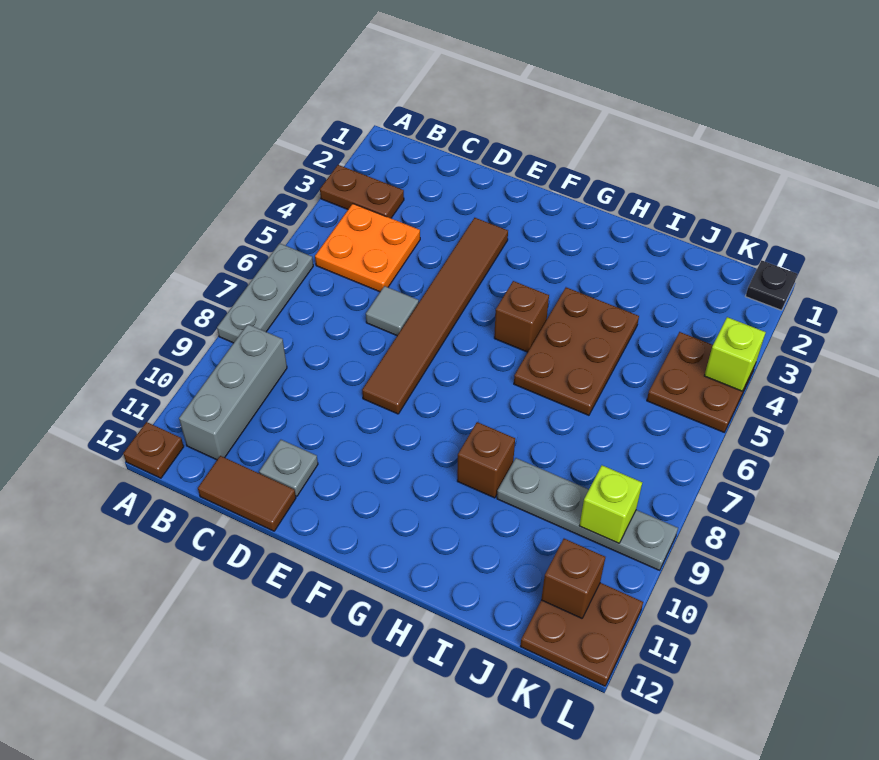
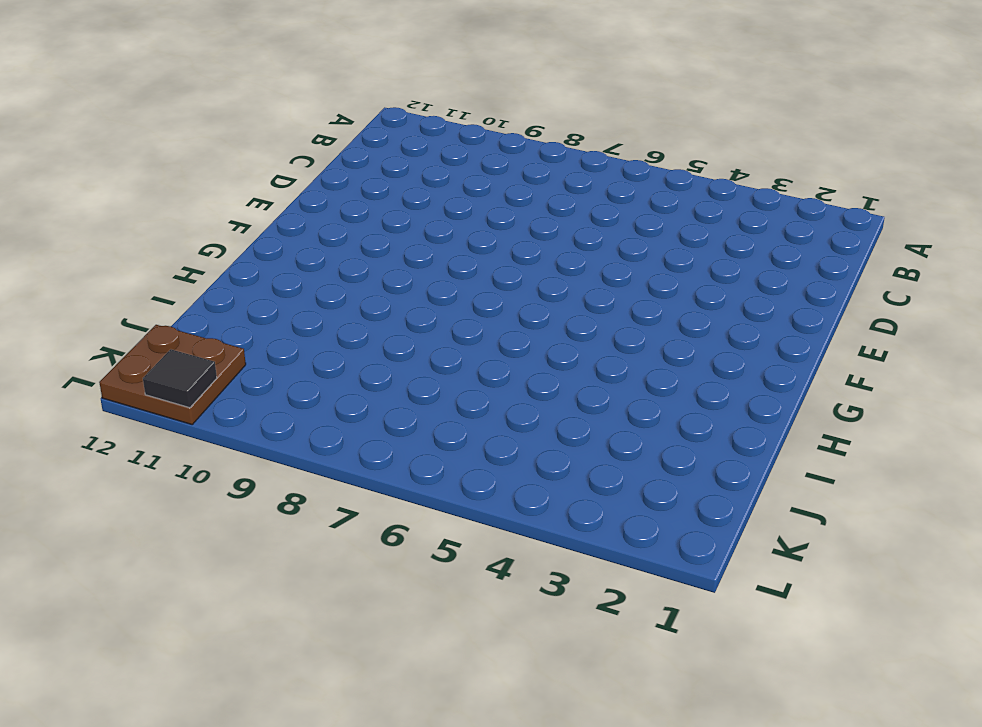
black tile L11 level 2 -> none
none -> brown plate A3:B3 level 1
none -> grey plate A6:A8 level 1
none -> brown plate A12 level 1

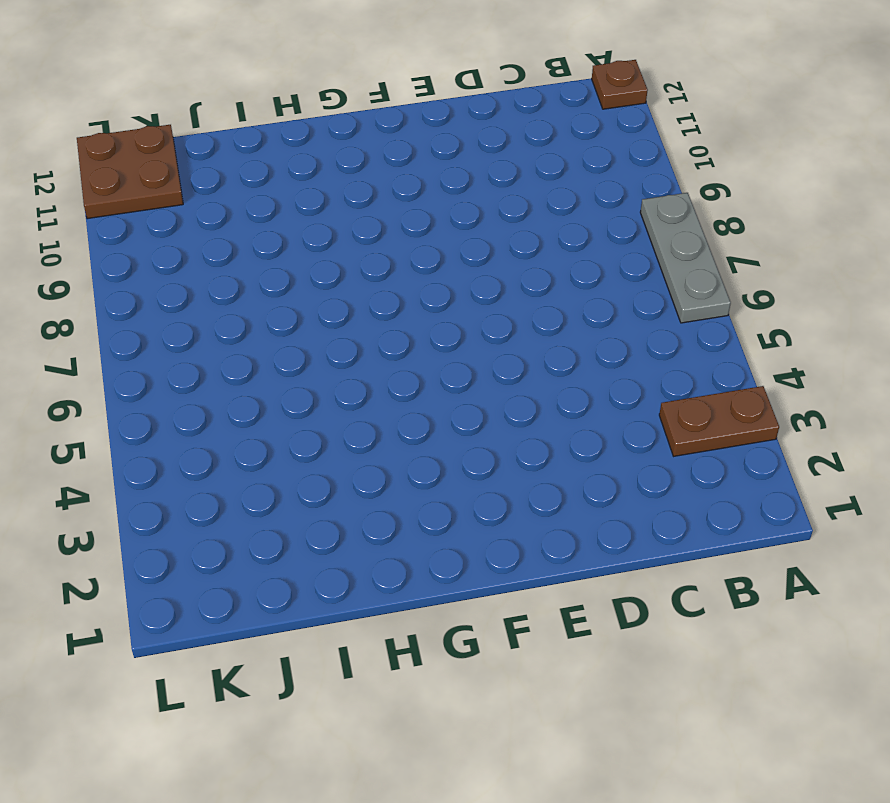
none -> orange plate B4:C5 level 1
none -> grey brick B9:B11 level 1
none -> brown tile C12:D12 level 1

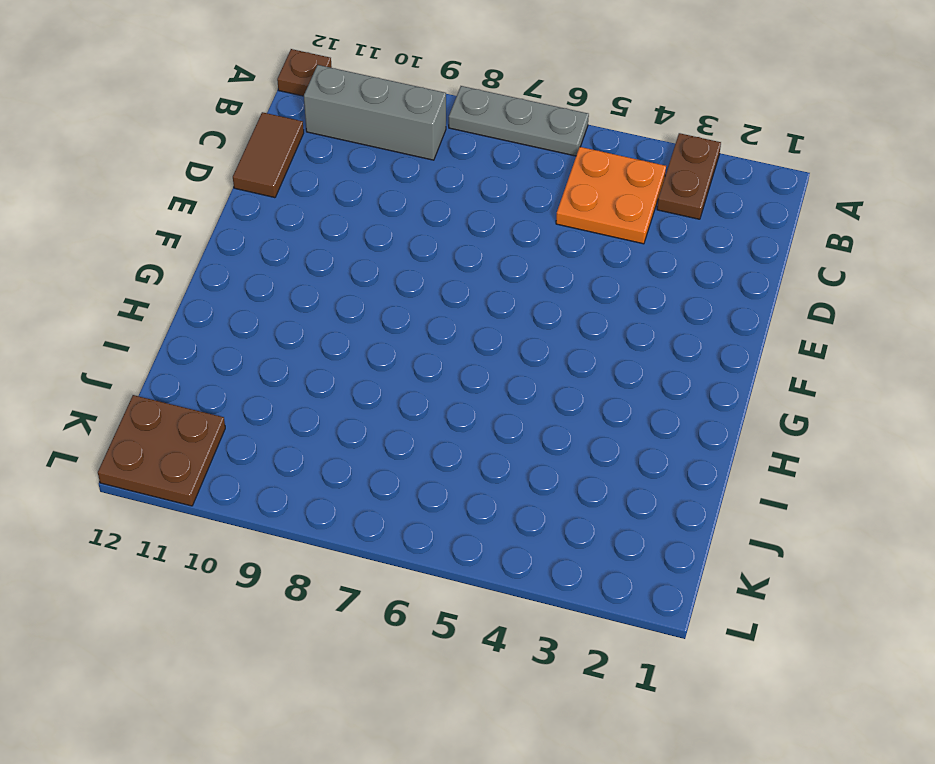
none -> grey tile D6 level 1
none -> grey plate D11 level 1
none -> brown tile E3:E8 level 1

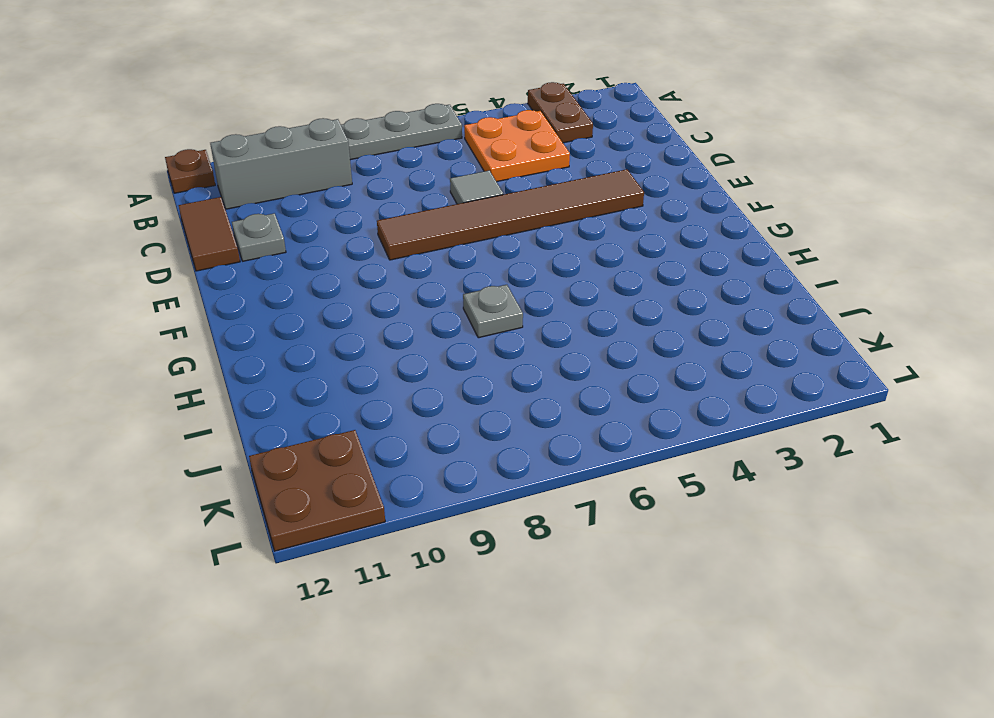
grey plate H7 level 1 -> none
none -> brown brick G5 level 1
none -> brown plate H4:I6 level 1
none -> brown brick H9 level 1

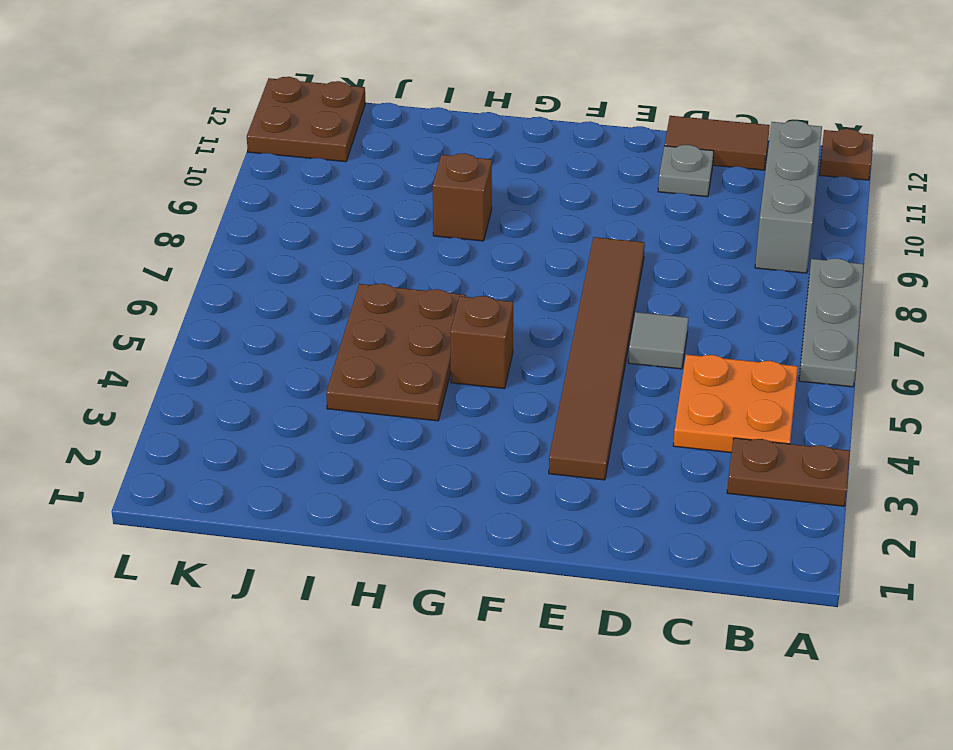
none -> grey plate I9:L9 level 1
none -> brown plate K4:L5 level 1
none -> black plate L1 level 1

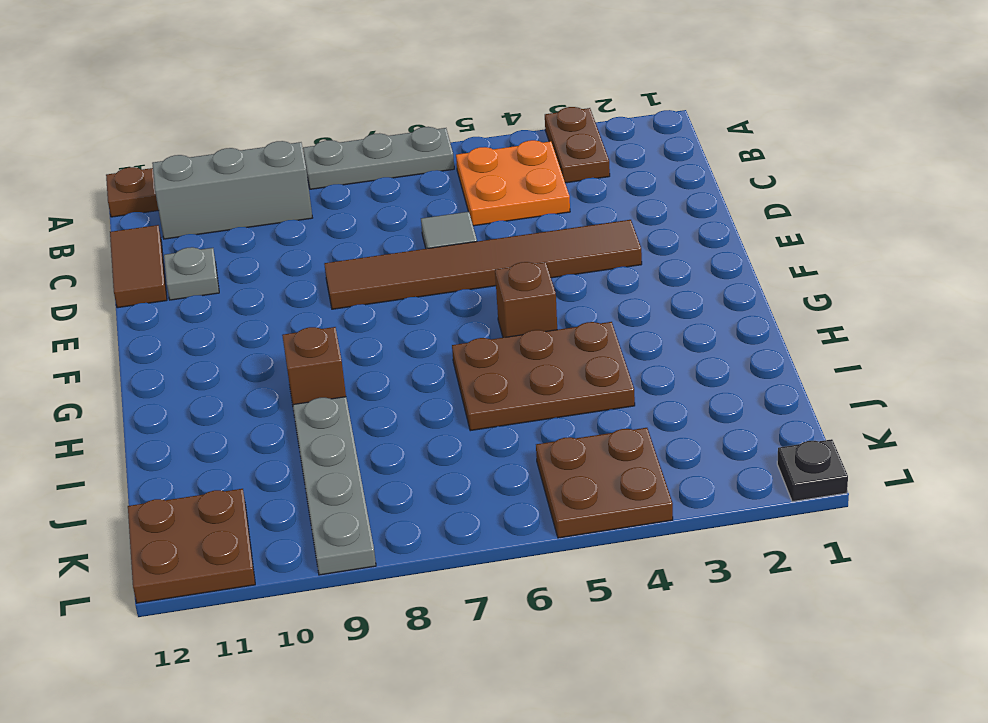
none -> lime brick K9 level 2
none -> brown brick K11 level 2
none -> lime brick L4 level 2

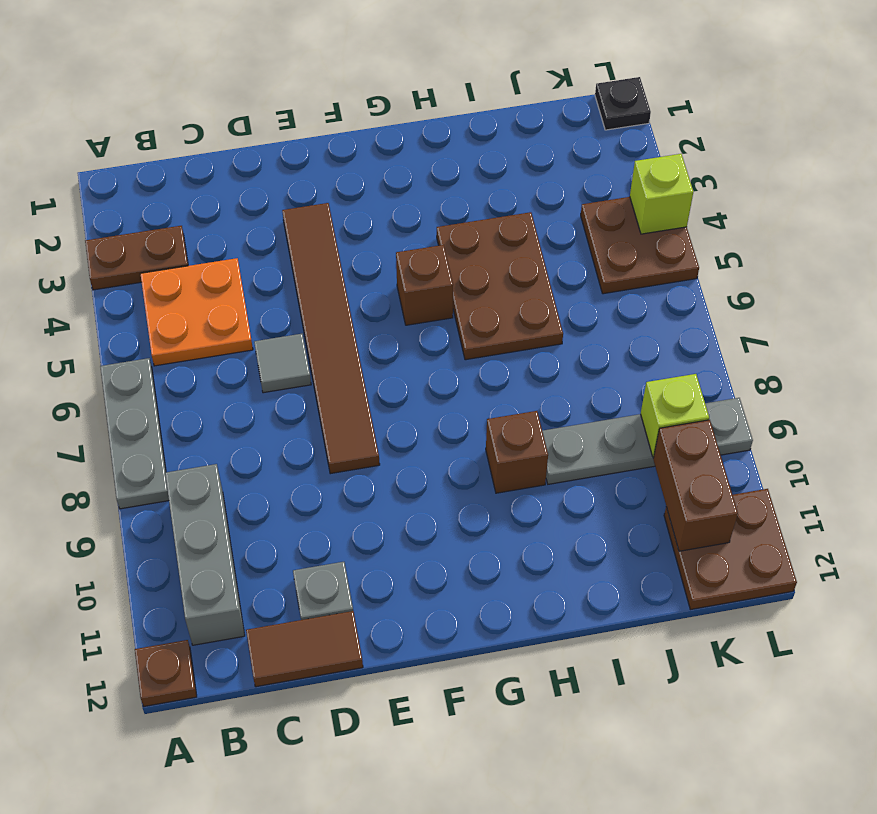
brown brick K10:K11 level 2 -> brown brick K11 level 2

